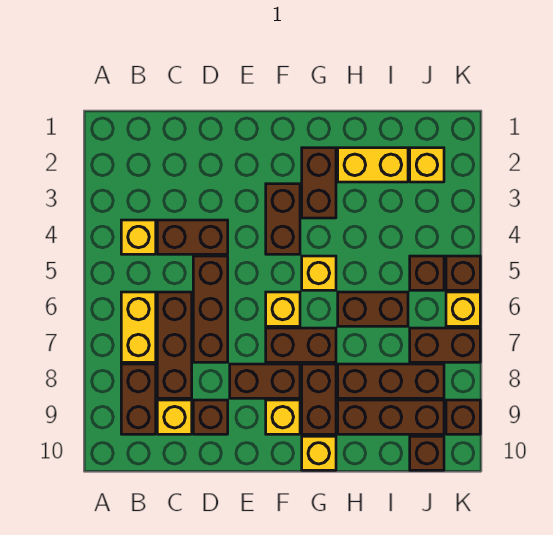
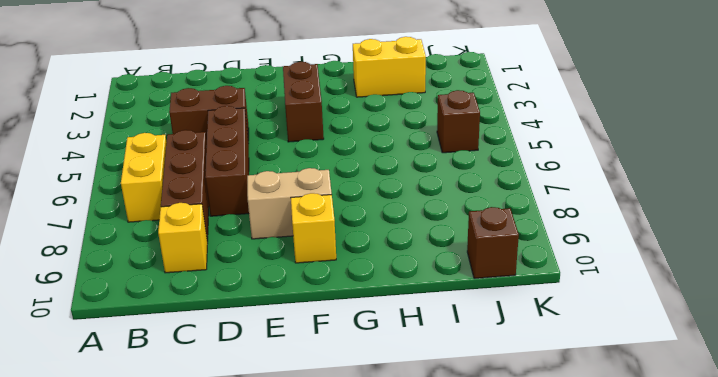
tan brick E8:F8 level 1 -> brown brick E8:F8 level 1
none -> yellow brick B4 level 1
none -> brown brick B8:B9 level 1
none -> brown brick D9 level 1

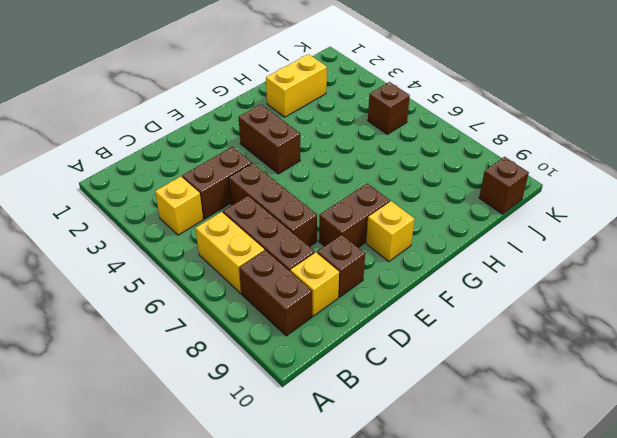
none -> yellow brick F6 level 1
none -> brown brick F7:G7 level 1
none -> brown brick G2:G3 level 1

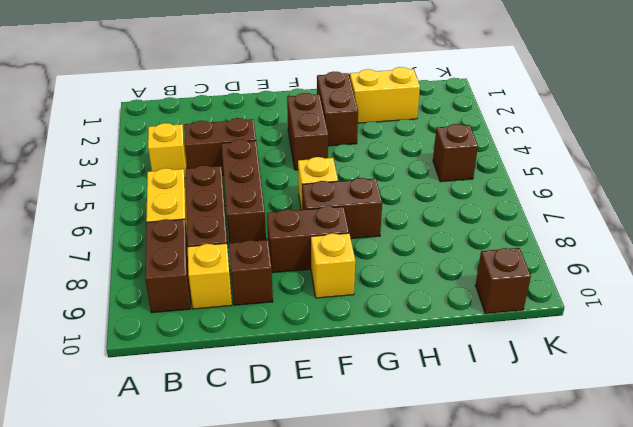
none -> yellow brick G5 level 1
none -> brown brick G8:G9 level 1
none -> yellow brick G10 level 1

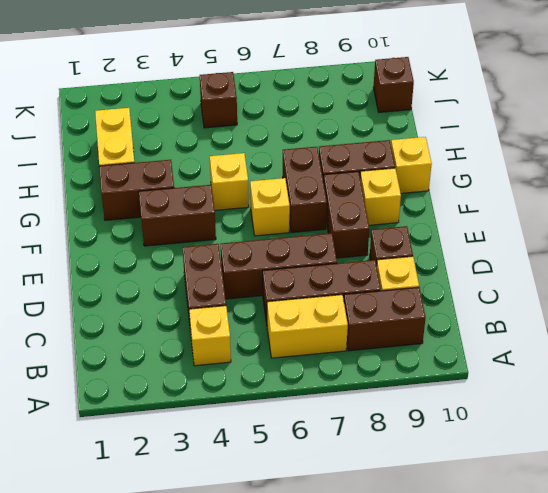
none -> brown brick H6:I6 level 1
none -> brown brick H8:J8 level 1
none -> brown brick H9:J9 level 1

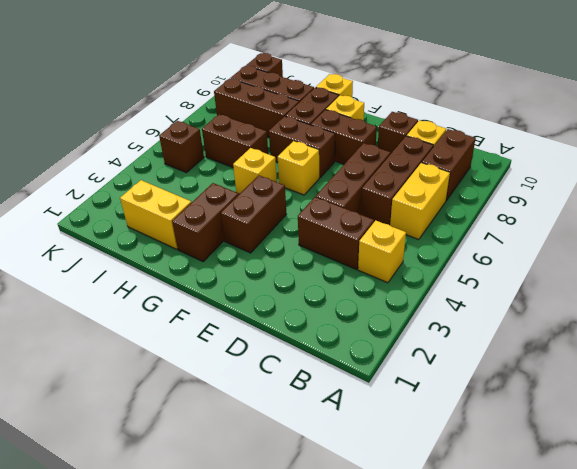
none -> yellow brick J2 level 1
none -> brown brick J7:K7 level 1
none -> brown brick K5 level 1

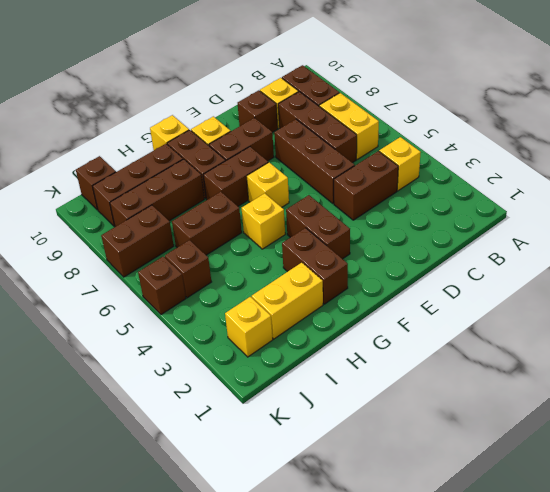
none -> yellow brick K6 level 1
none -> brown brick K9 level 1

